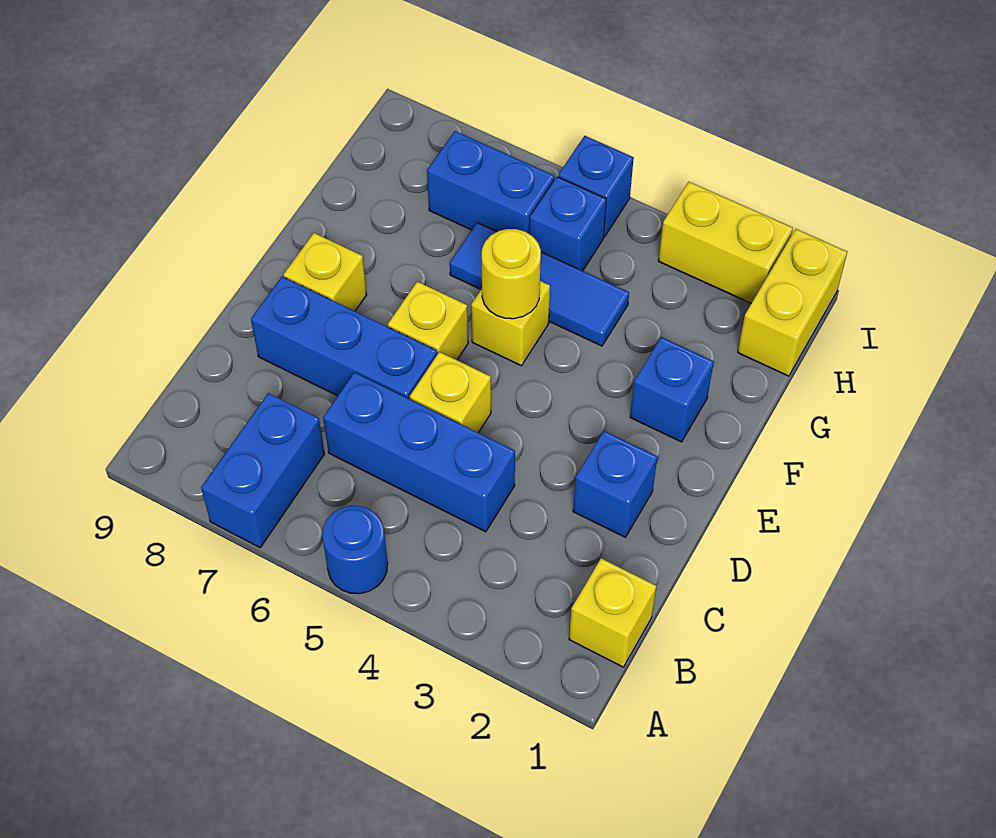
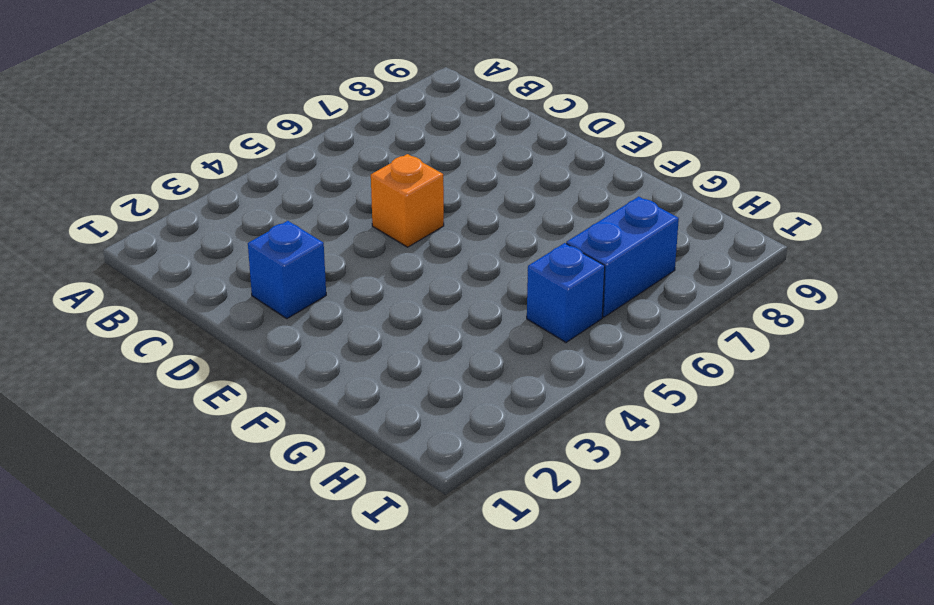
orange brick D5 level 1 -> yellow brick D5 level 1
none -> blue round brick A5 level 1
none -> blue brick A7:B7 level 1
none -> yellow brick B1 level 1

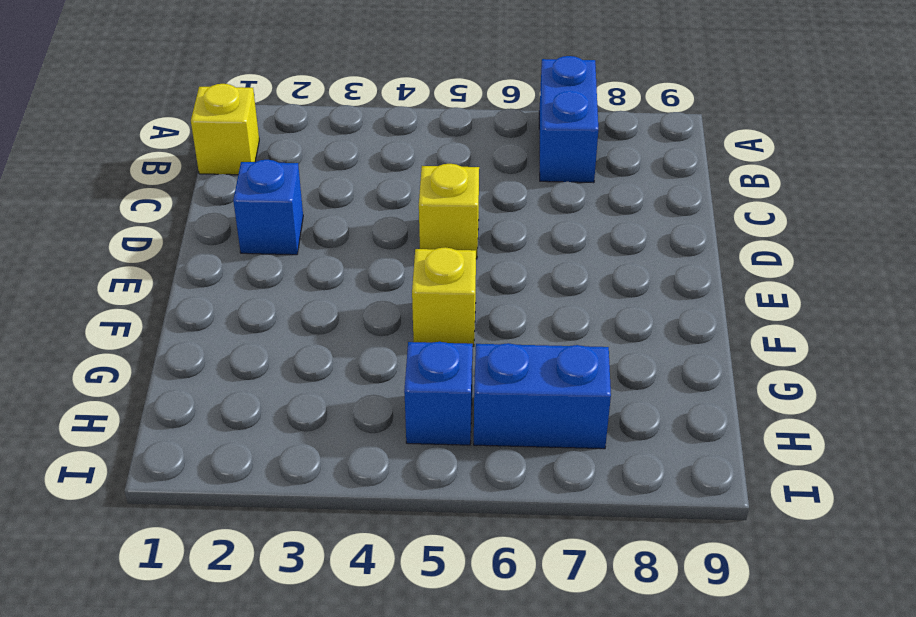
none -> blue round brick A5 level 1
none -> blue brick C4:C6 level 1
none -> blue brick D6:D8 level 1

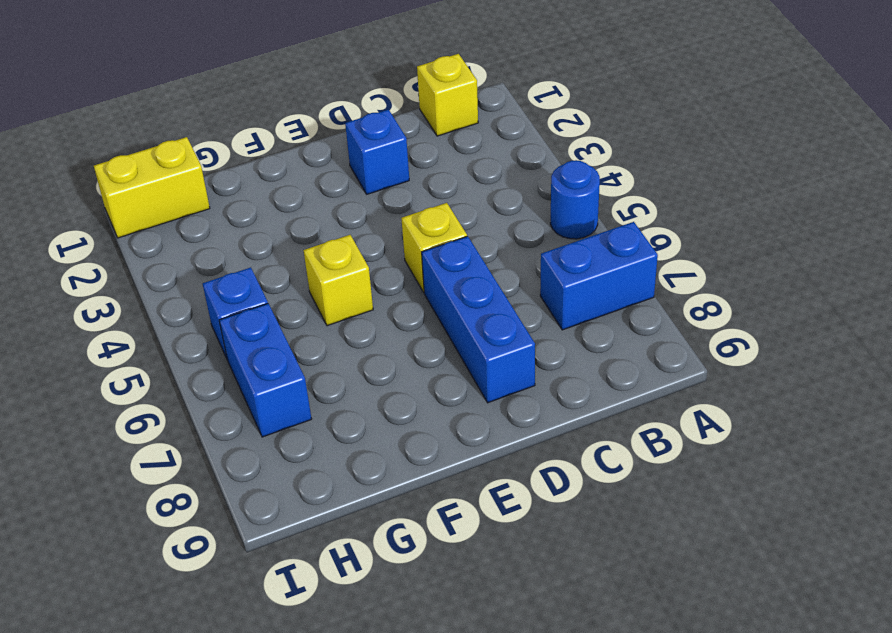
none -> blue brick C4:C6 level 1
none -> yellow brick E6 level 1
none -> yellow brick E8 level 1

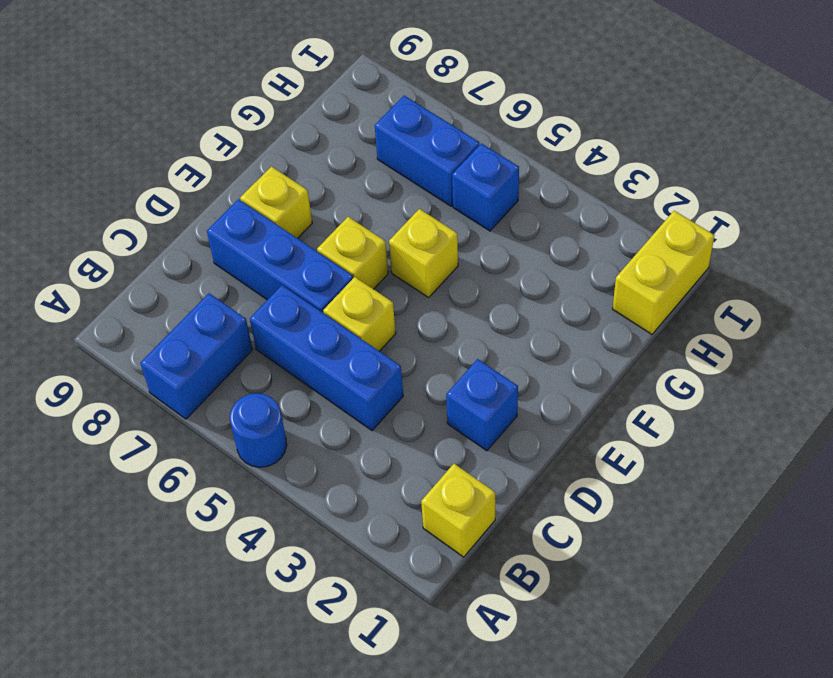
none -> blue brick F2 level 1
none -> blue tile G4:G6 level 1
none -> yellow brick I2:I3 level 1

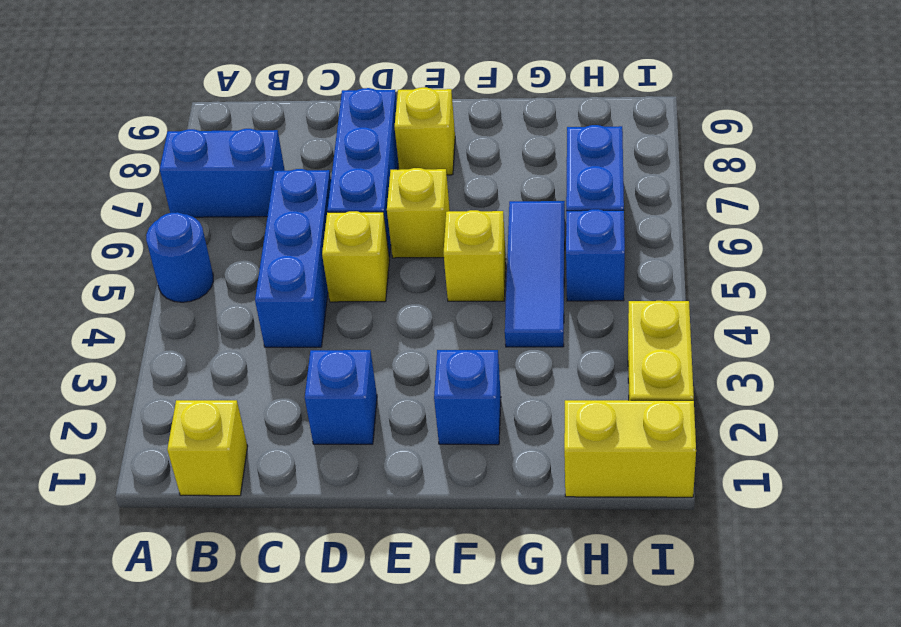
none -> blue brick I5 level 1
none -> yellow round brick F5 level 2

